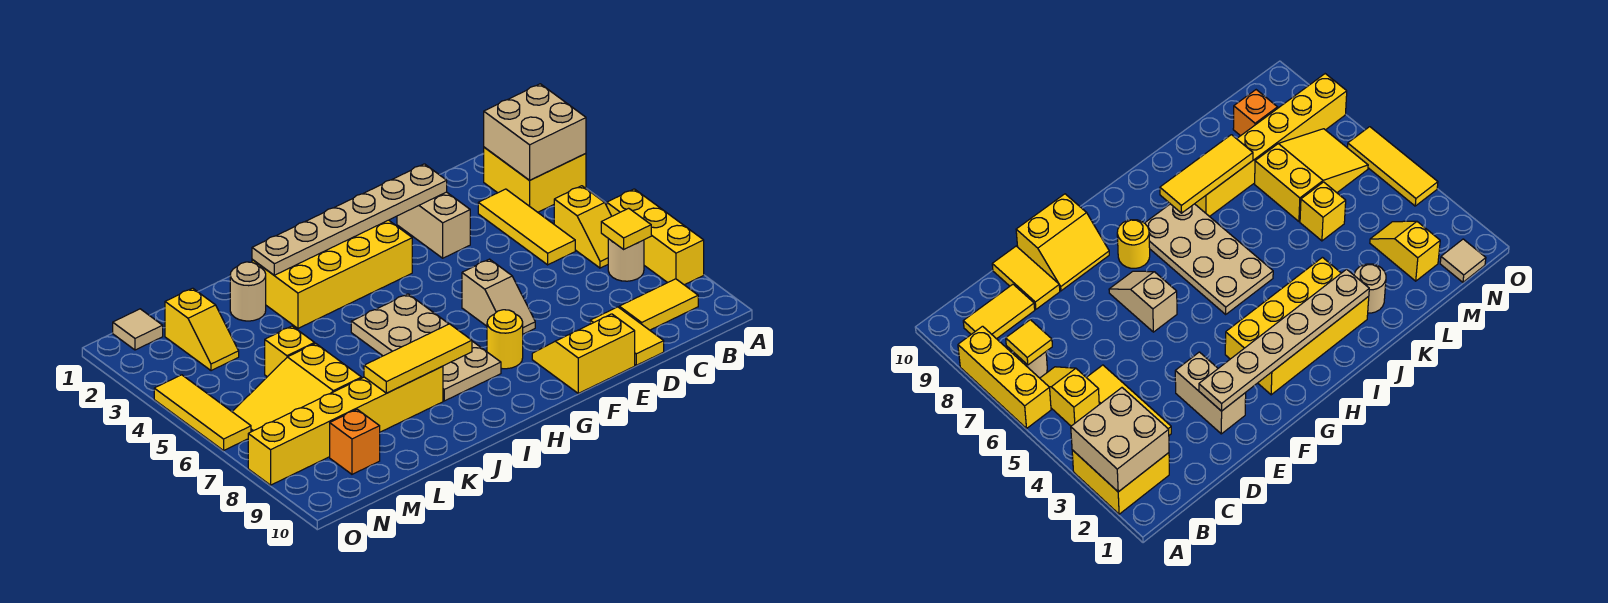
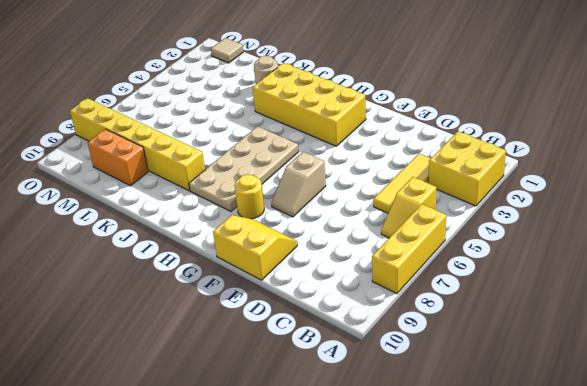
orange brick L9:M9 level 1 -> orange brick M9 level 1
none -> tan round brick B7 level 1
none -> yellow tile B9:C9 level 1
none -> yellow tile D9:D10 level 1

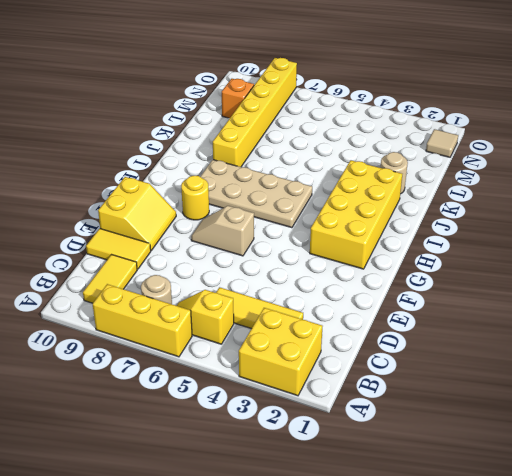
none -> tan brick E2:E3 level 1
none -> yellow brick L5 level 1
none -> yellow slope L6:N7 level 1 top L

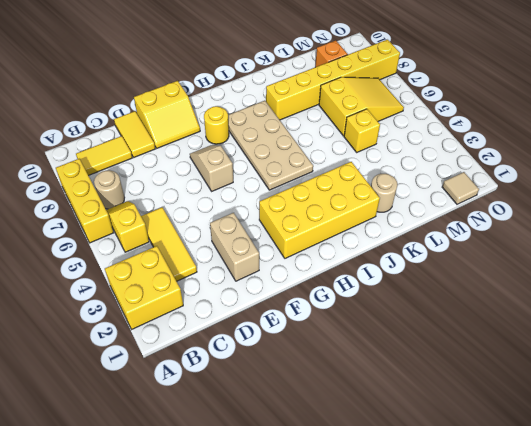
none -> yellow slope M2:M3 level 1 top 2
none -> yellow tile O4:O6 level 1
none -> tan brick A2:B3 level 2

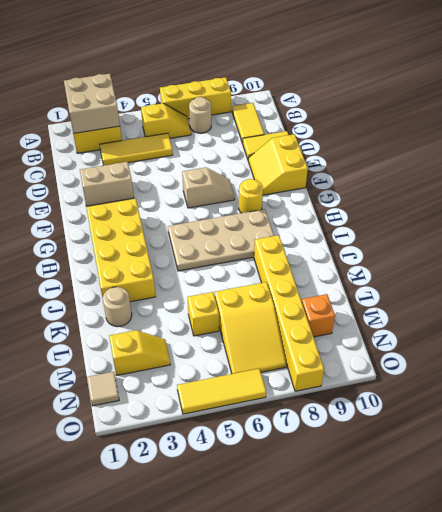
none -> yellow tile B7 level 2
none -> tan plate E2:J2 level 2
none -> yellow tile I8:K8 level 2

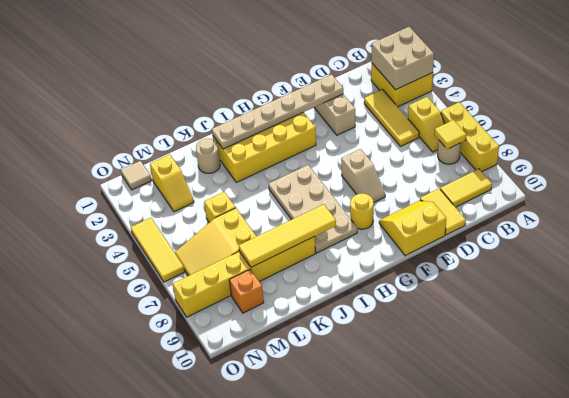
yellow tile I8:L8 level 2 -> yellow tile I8:K8 level 2

